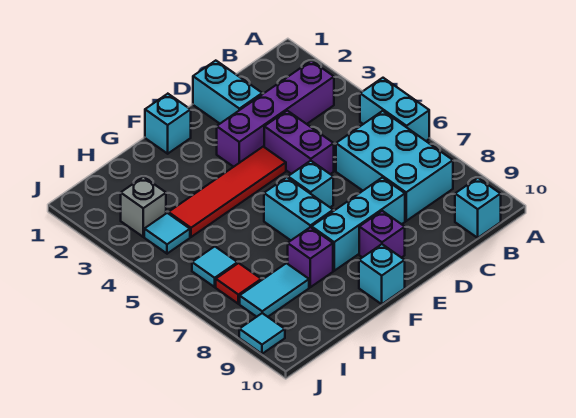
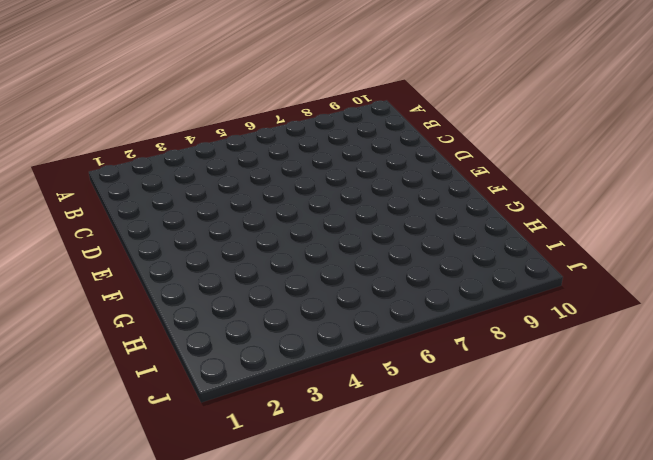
none -> cyan brick A5:A6 level 1
none -> purple brick B3:E3 level 1
none -> cyan brick B6:C8 level 1

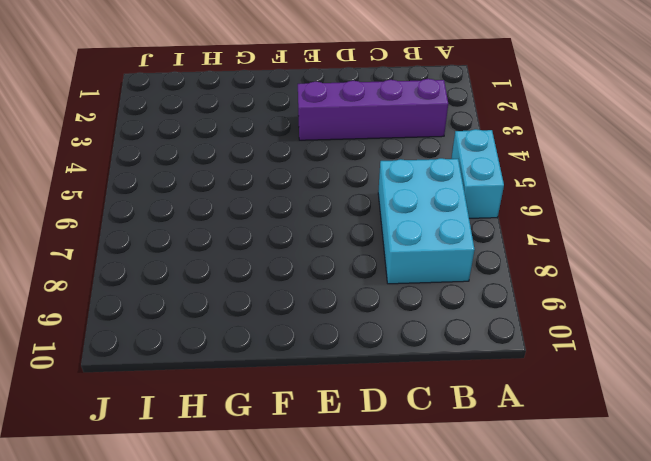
none -> cyan brick B10 level 1
none -> cyan brick D1:D2 level 1
none -> purple brick D4:D5 level 1

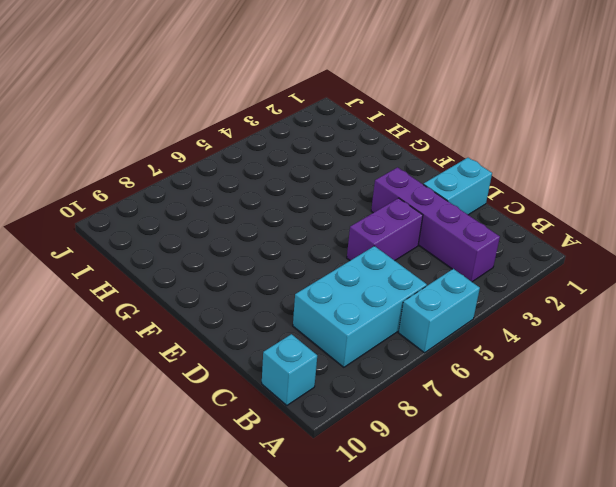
none -> cyan brick D8:F8 level 1
none -> red tile E4:H4 level 1
none -> cyan brick E6 level 1

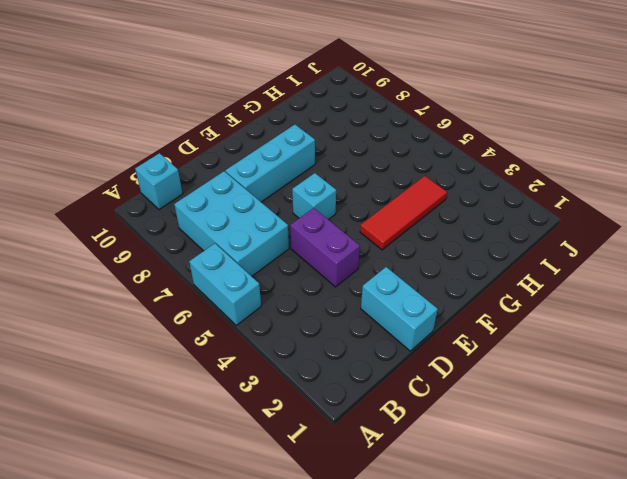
red tile F4:H4 level 1 -> red tile E4:H4 level 1
none -> purple brick B3:E3 level 1
none -> purple brick E9 level 1
none -> cyan brick F1 level 1

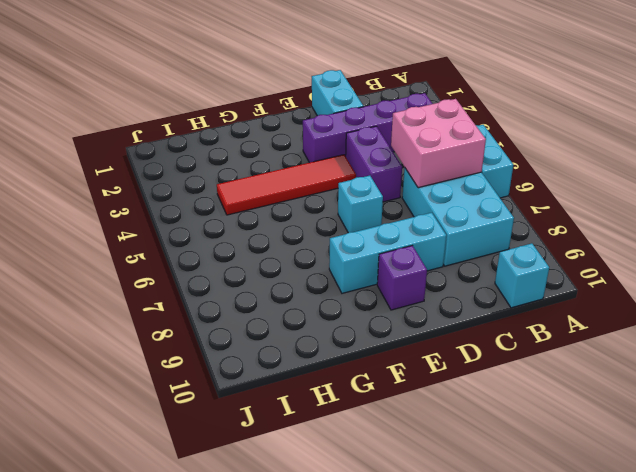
pink brick B5:C6 level 2 -> none
none -> cyan brick F1 level 1
none -> cyan brick F6:F7 level 1
none -> cyan brick F10 level 1

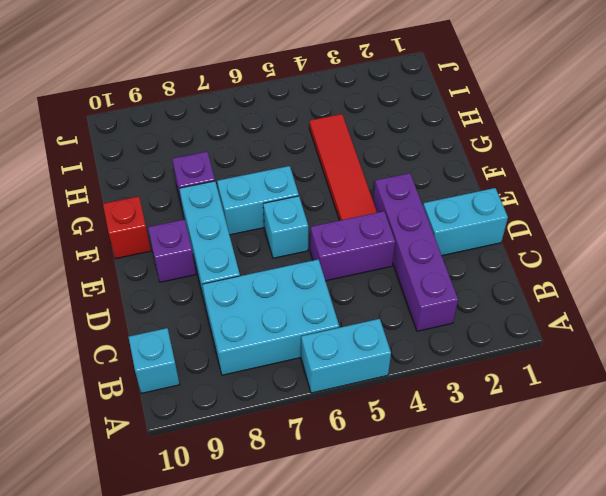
red brick F10 level 1 -> cyan brick F10 level 1
none -> cyan brick F1 level 1
none -> cyan tile H8:I8 level 1
none -> grey brick I3 level 1

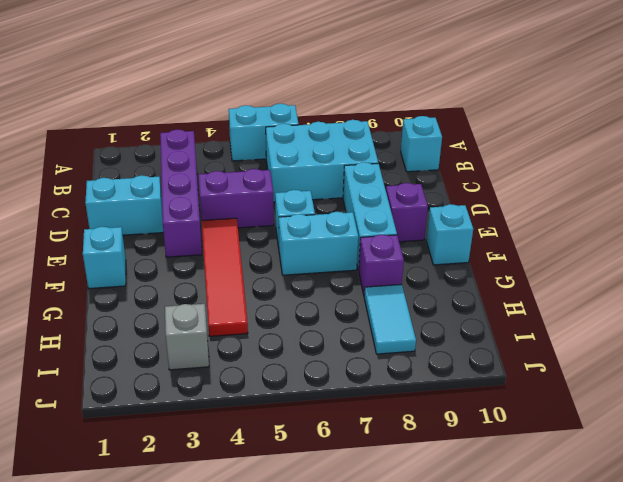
none -> cyan tile I4 level 1
none -> cyan tile I6 level 1
none -> red tile I7 level 1

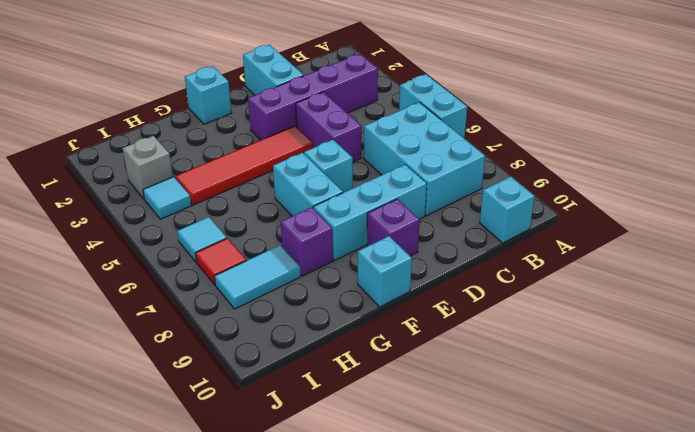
none -> cyan tile J9 level 1

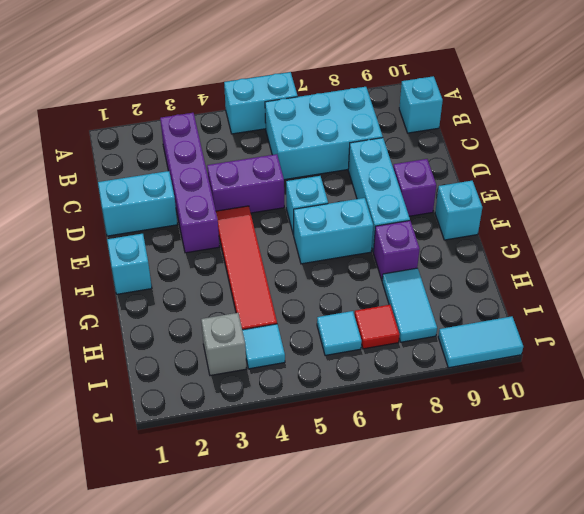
cyan tile J9:J10 level 1 -> cyan tile J9 level 1

